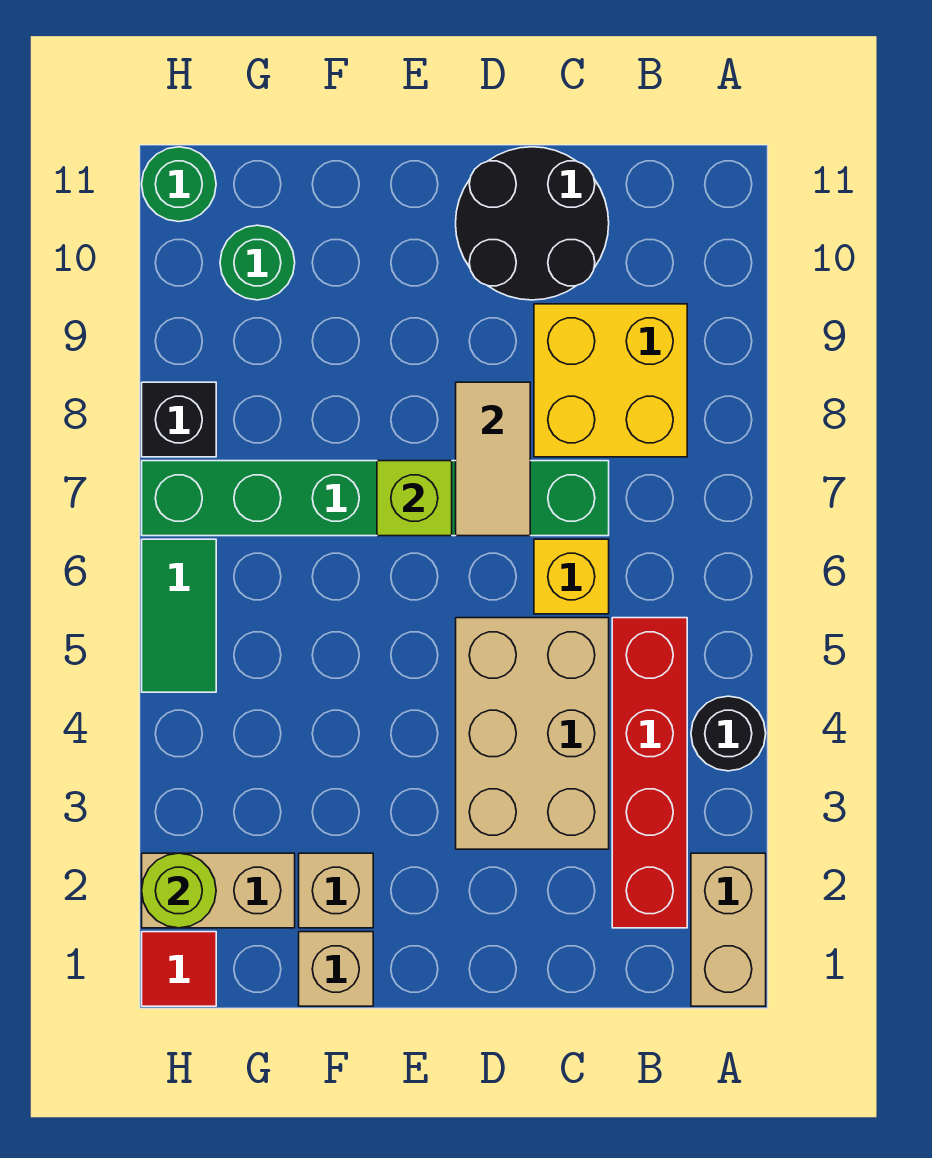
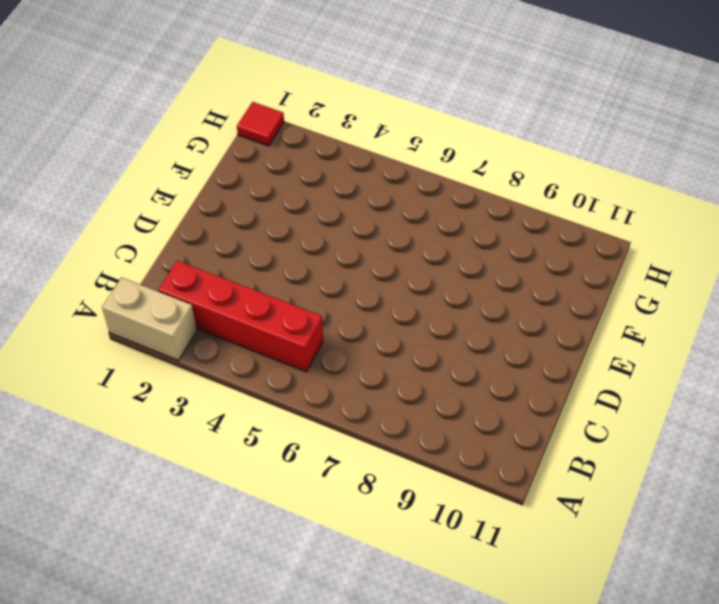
none -> black round brick A4 level 1
none -> yellow brick B8:C9 level 1
none -> tan brick C3:D5 level 1

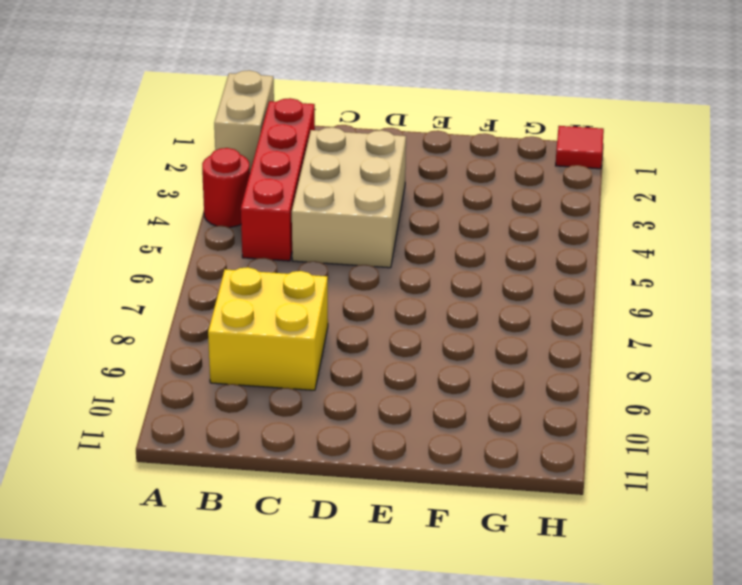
red round brick A4 level 1 -> black round brick A4 level 1
none -> yellow brick C6 level 1
none -> green brick C7:H7 level 1
none -> black round brick C10:D11 level 1

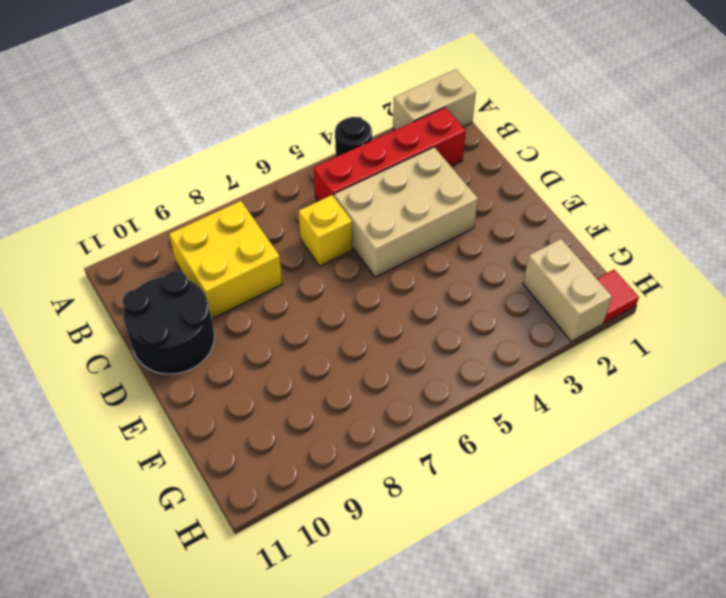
none -> green brick C7:H7 level 1
none -> tan brick F1 level 1
none -> tan brick F2 level 1

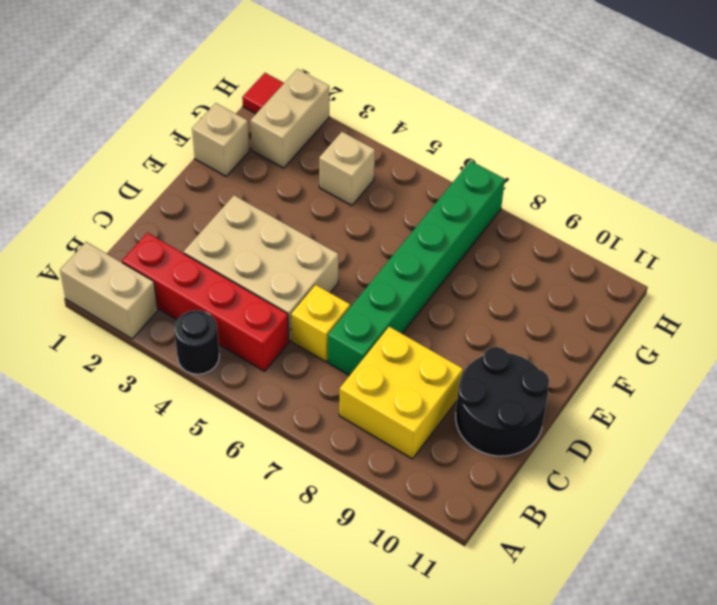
tan brick G4 level 1 -> tan brick F2 level 1
none -> green round brick G10 level 1
none -> green tile H5:H6 level 1
none -> black brick H8 level 1

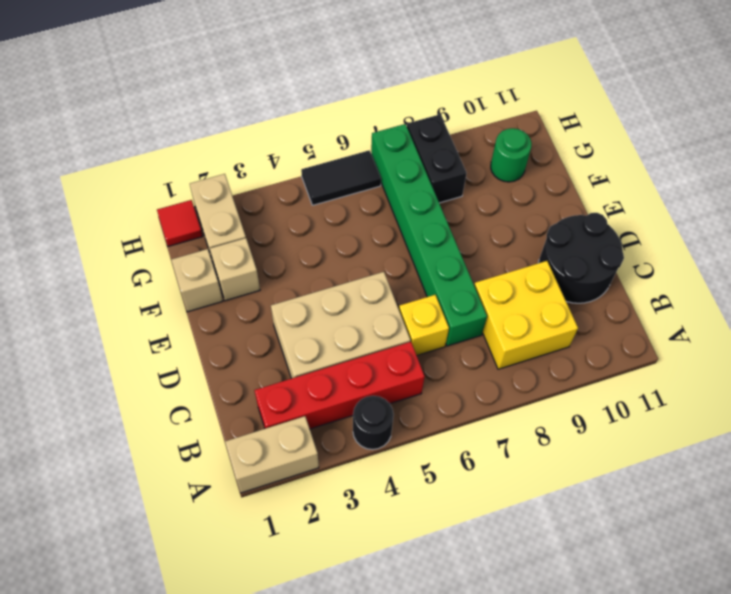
black brick G8:H8 level 1 -> black brick H8 level 1
black tile H5:H6 level 1 -> green tile H5:H6 level 1
none -> green round brick H11 level 1
none -> tan tile D7:D8 level 2
none -> lime brick E7 level 2

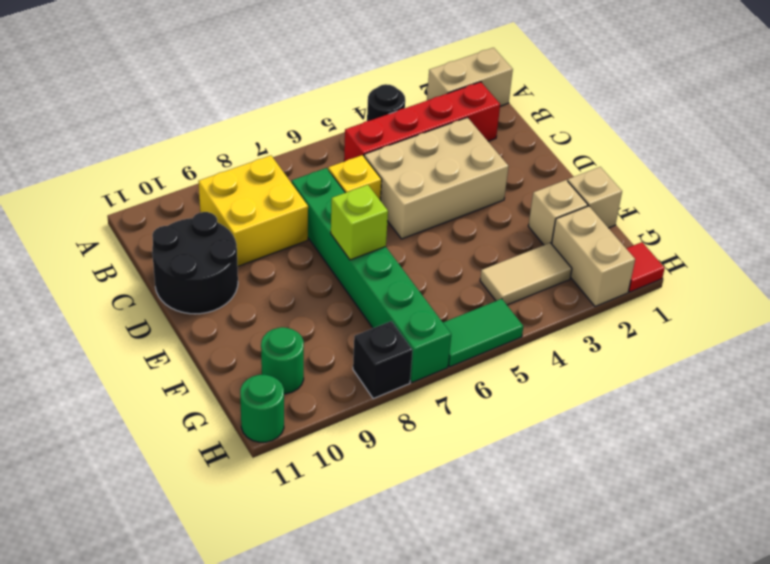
tan tile G3:G4 level 1 -> tan tile D7:D8 level 2
none -> lime round brick H2 level 2

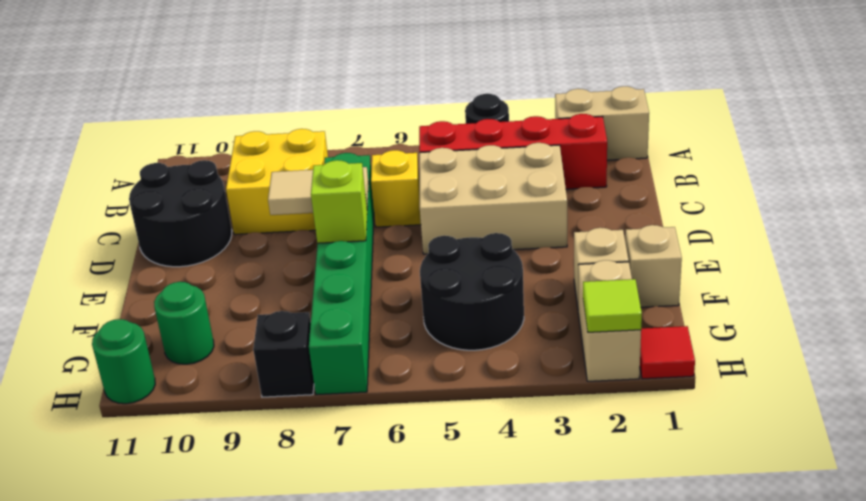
black round brick F4:G5 level 1 -> none
lime tile H2 level 2 -> lime round brick H2 level 2
none -> green tile H5:H6 level 1

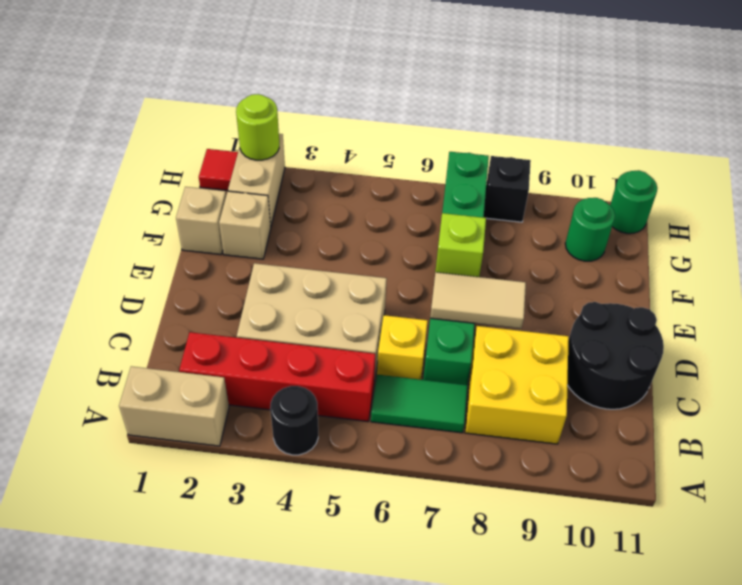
green tile B6:B7 level 1 -> green tile H5:H6 level 1

